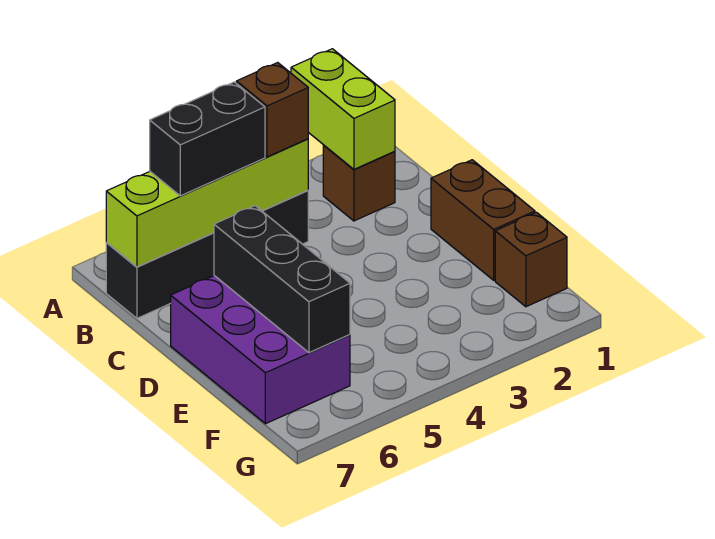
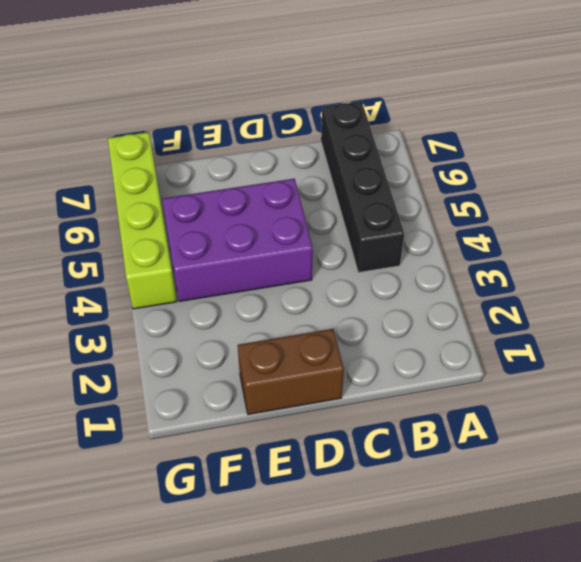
purple brick D4:F5 level 1 -> purple brick D6:F7 level 1
lime brick G4:G7 level 1 -> lime brick B4:B7 level 2
none -> brown brick B2 level 1
none -> brown brick F1 level 1

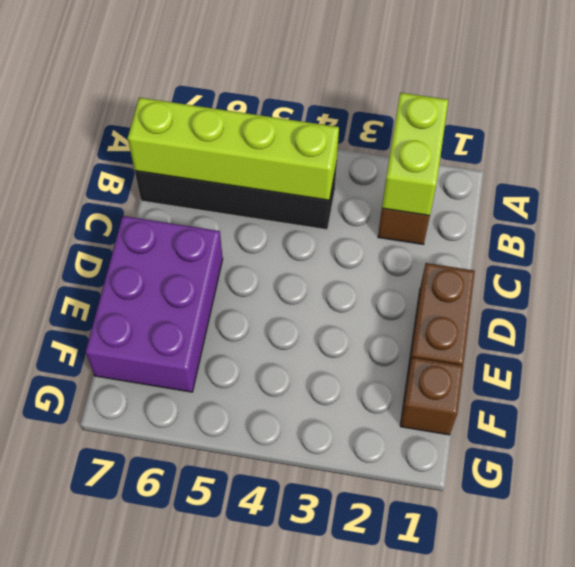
none -> black brick D6:F6 level 2
none -> brown brick B4 level 3

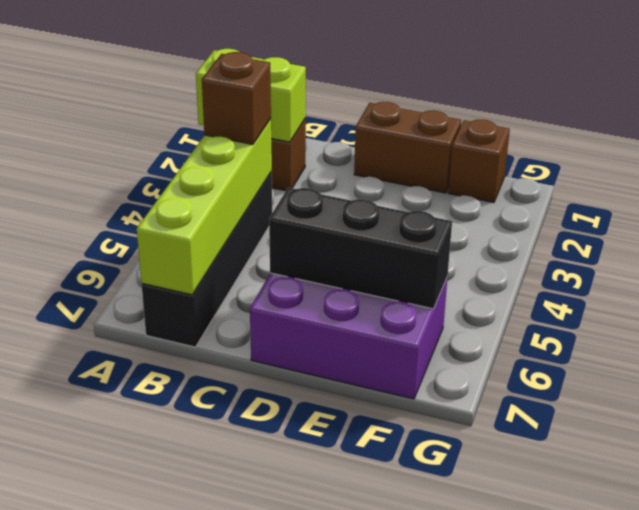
none -> black brick B5:B6 level 3

